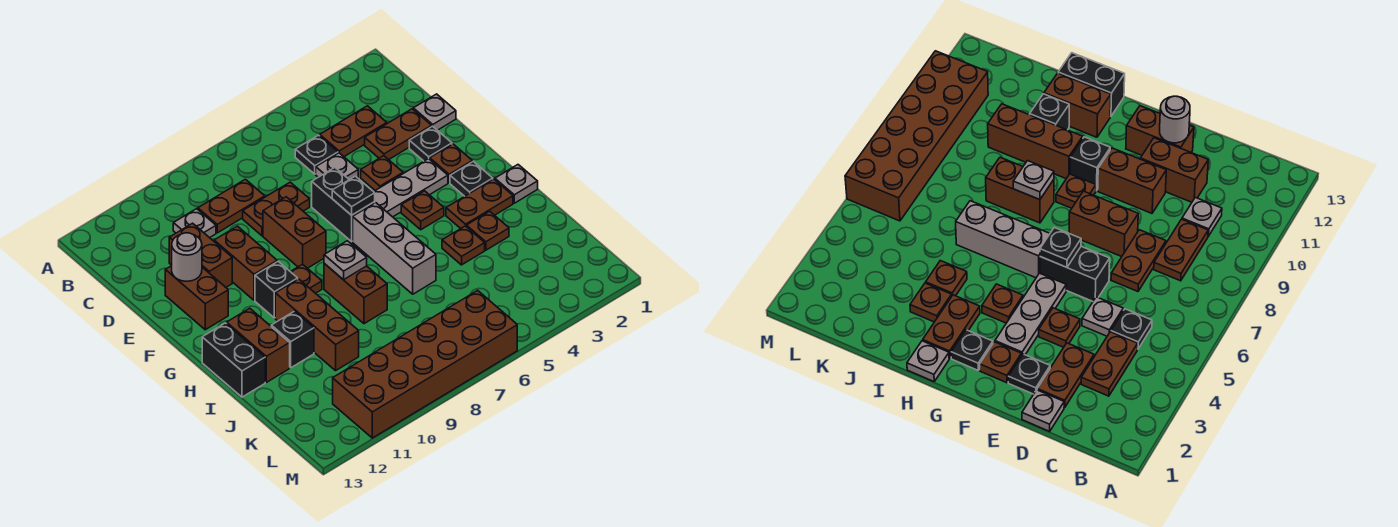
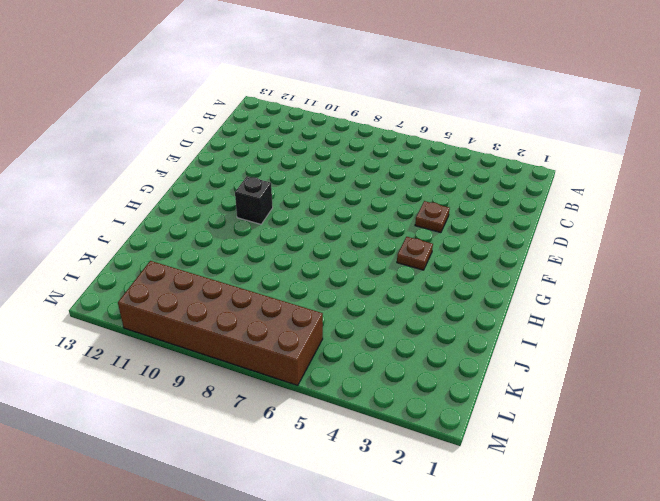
none -> brown plate C3:C4 level 1
none -> black plate C5 level 1
none -> brown plate C8:C9 level 1
none -> grey plate C10 level 1

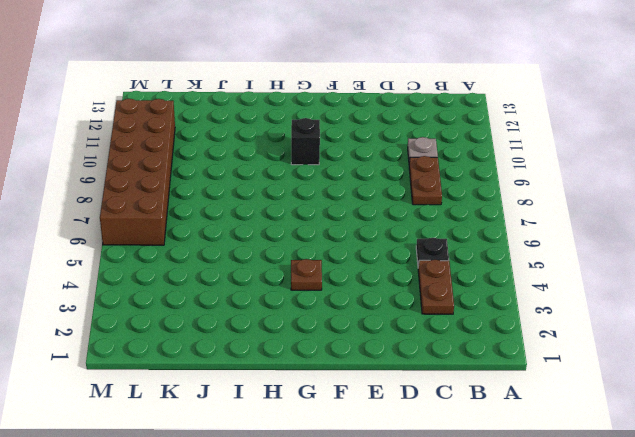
none -> grey plate D1 level 1
none -> brown plate D2:D3 level 1
none -> grey plate D5 level 1
none -> brown plate D7:D8 level 1

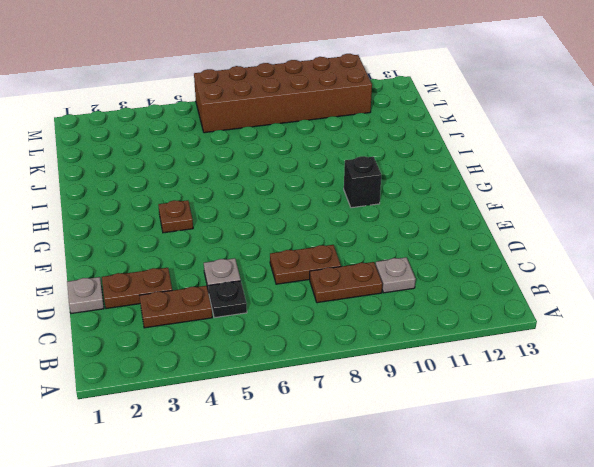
none -> brown brick D11:E11 level 1
none -> black plate E2 level 1
none -> brown plate E4 level 1
none -> black brick E6:F6 level 1

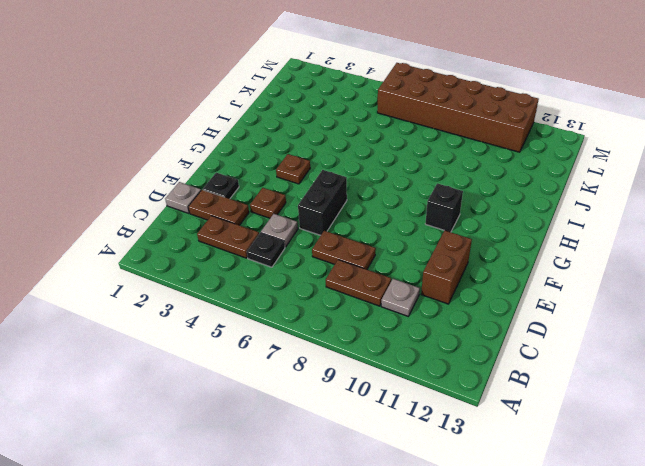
none -> brown brick E8:F8 level 1
none -> brown brick E10:F10 level 1
none -> brown brick E12:F12 level 1
none -> brown plate F2 level 1

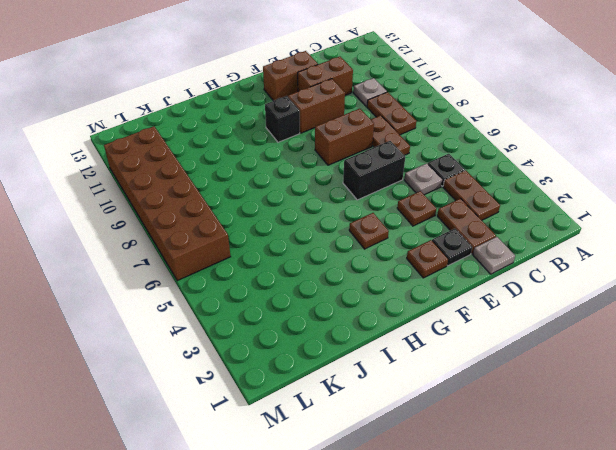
none -> grey plate F3:F5 level 1
none -> black plate G2 level 1
none -> grey brick G6:I6 level 1
none -> brown plate G9 level 1

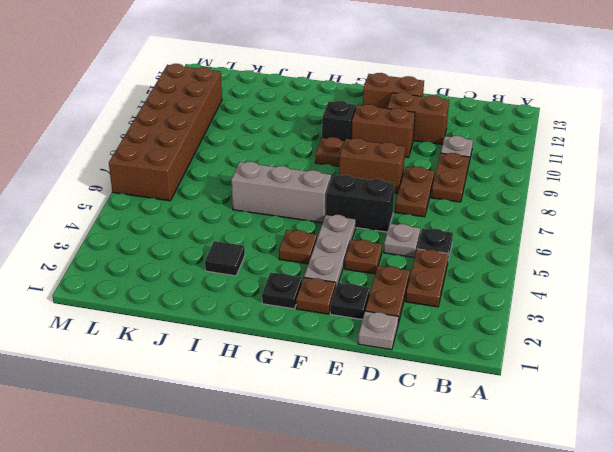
black tile I3 level 1 -> brown plate I3 level 1
none -> grey plate H1 level 1
none -> brown plate H2:H3 level 1
none -> brown brick H8:I8 level 1
none -> brown brick H10:J10 level 1

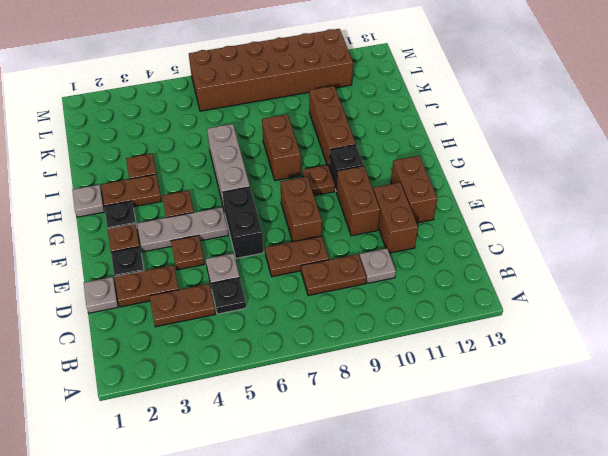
none -> brown brick H12:I12 level 1
none -> black brick H13:I13 level 1
none -> brown plate I4 level 1
none -> black brick I11 level 1

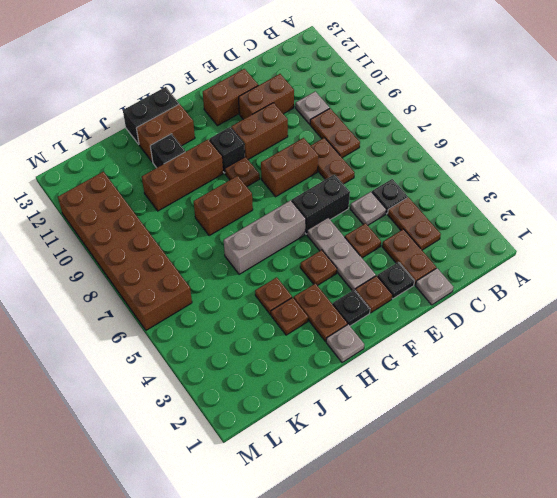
none -> grey round brick E12 level 2
none -> black plate F6 level 2
none -> grey plate H8 level 2

